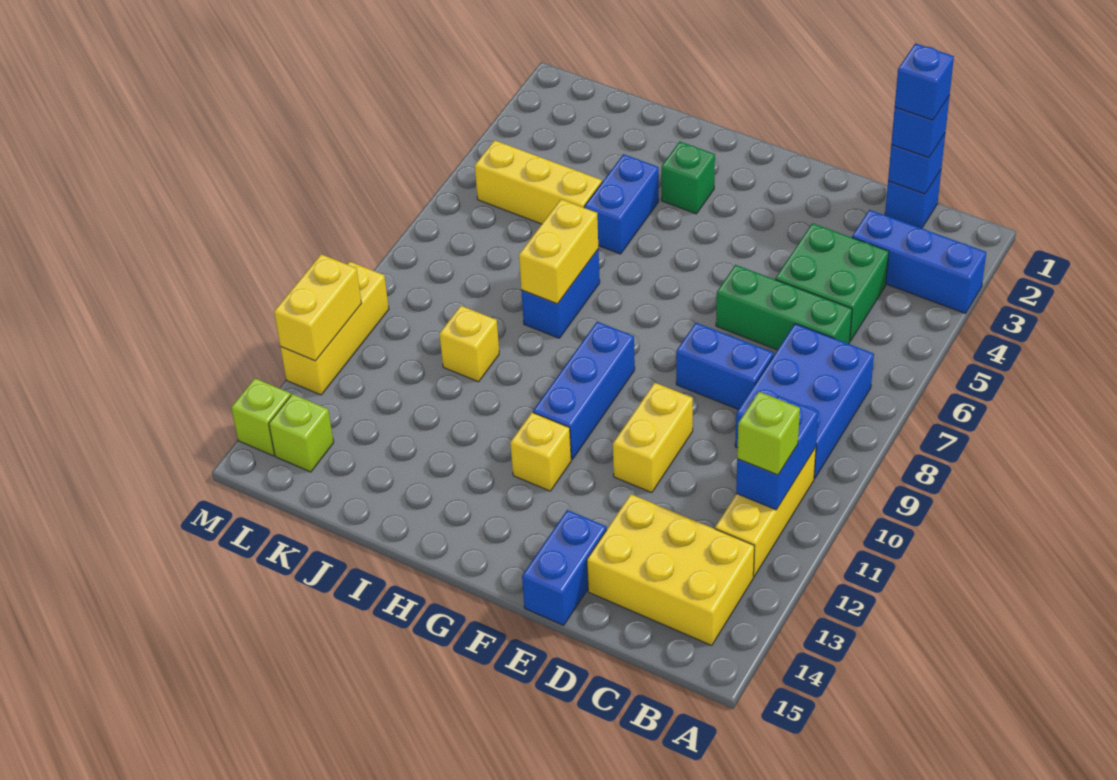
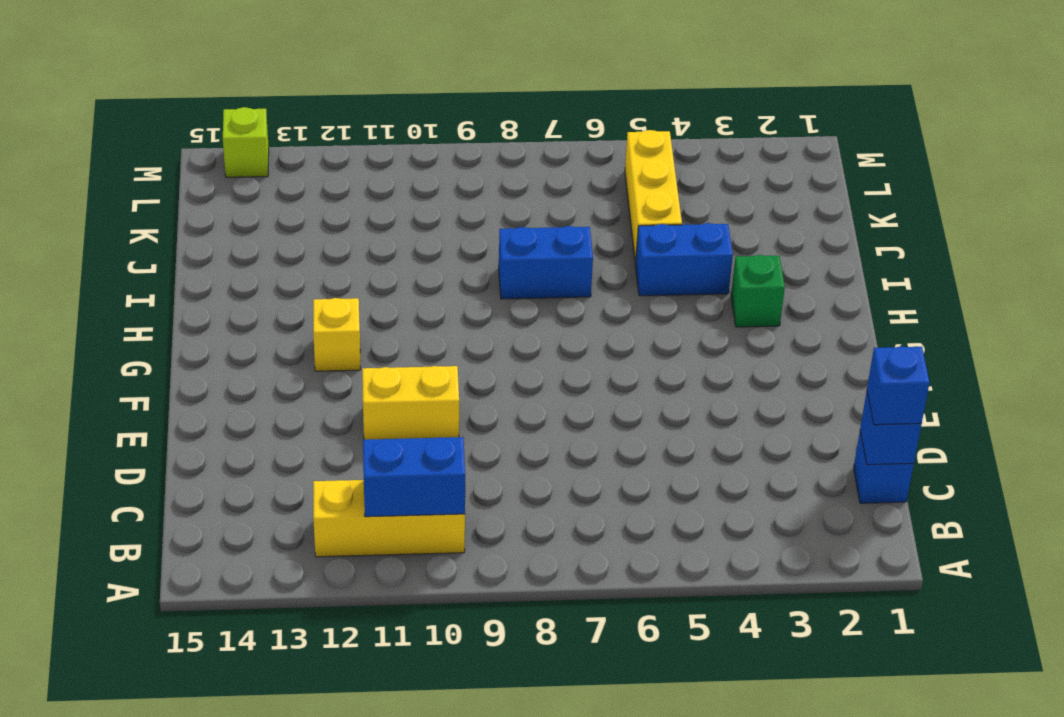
none -> blue brick A3:C3 level 1
none -> blue brick B7:C9 level 1
none -> yellow brick B13:D14 level 1

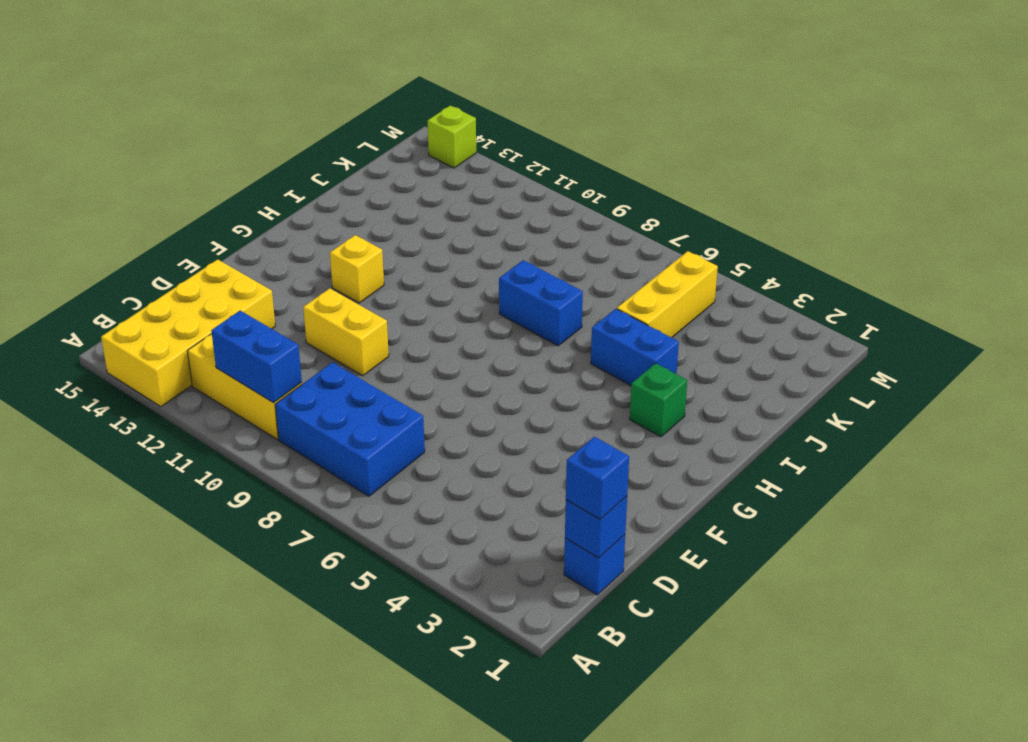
yellow brick A13:D14 level 1 -> yellow brick B13:D14 level 1
none -> blue brick A3:C3 level 1
none -> green brick C4:D5 level 1
none -> green brick C6:E6 level 1

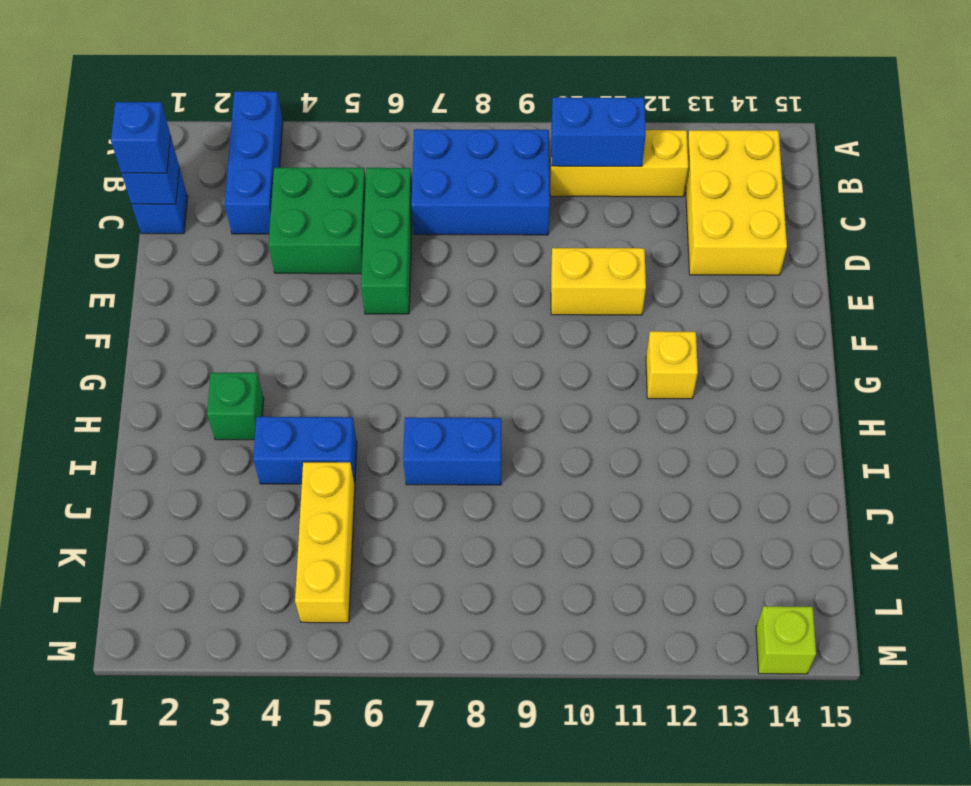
none -> blue brick D8:E8 level 1
none -> blue brick E14:E15 level 1
none -> blue brick G9:G11 level 1

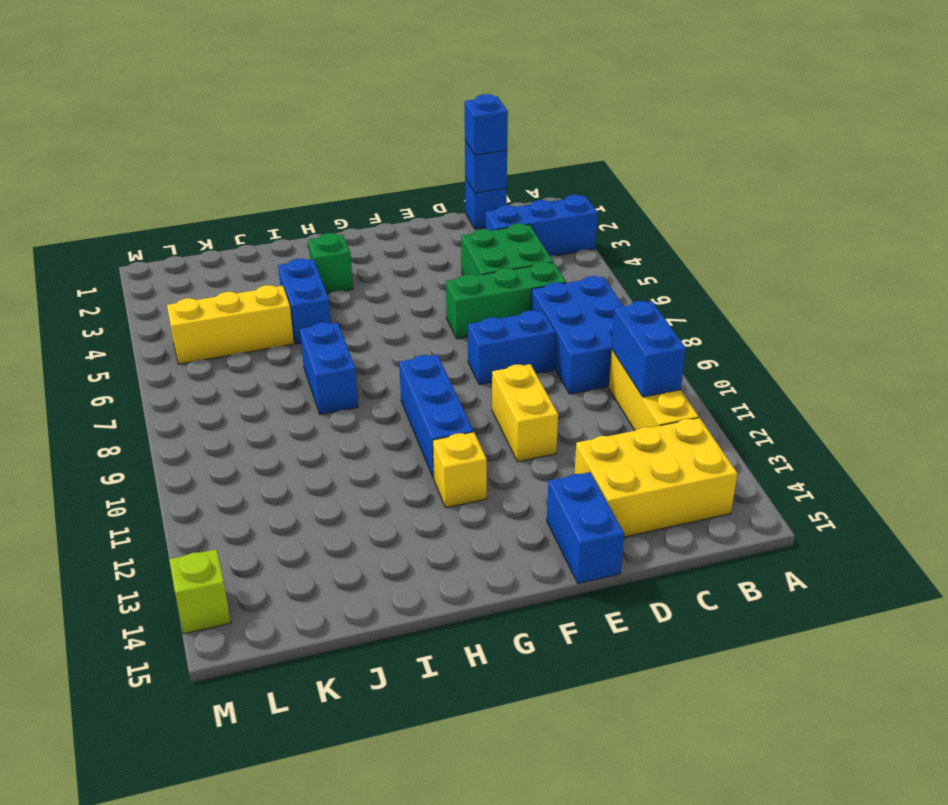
none -> yellow brick J10 level 1
none -> lime brick L14 level 1
none -> yellow brick M10:M12 level 1

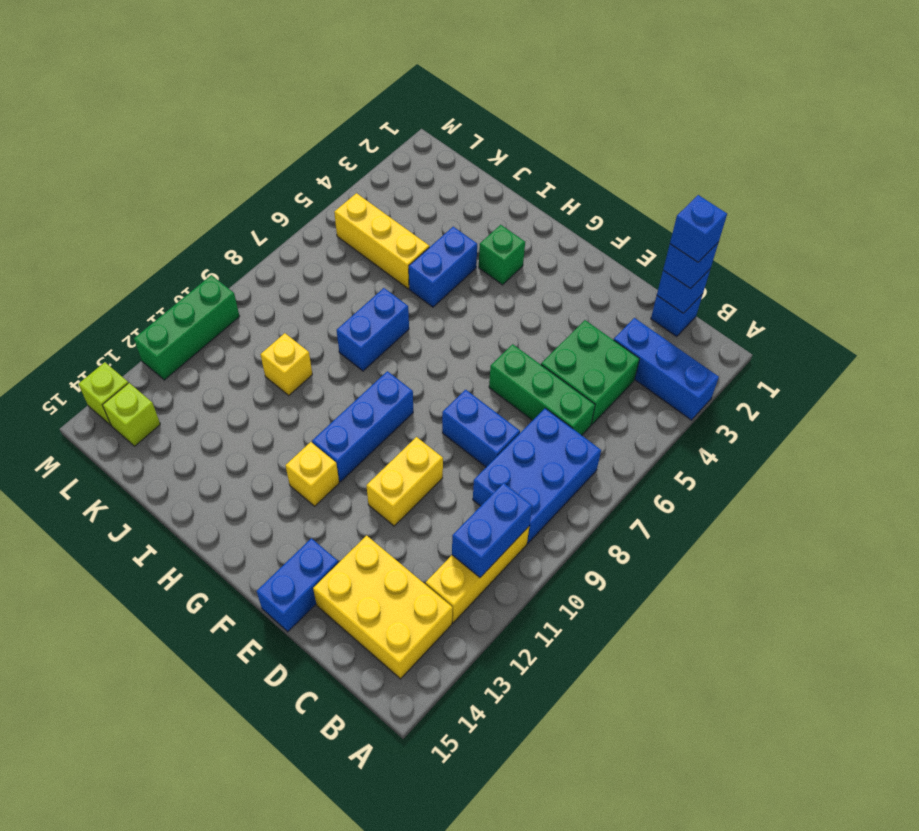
green brick M10:M12 level 1 -> yellow brick M10:M12 level 1
none -> yellow brick I7:I8 level 2
none -> yellow brick M11:M12 level 2
none -> lime brick B11 level 3

